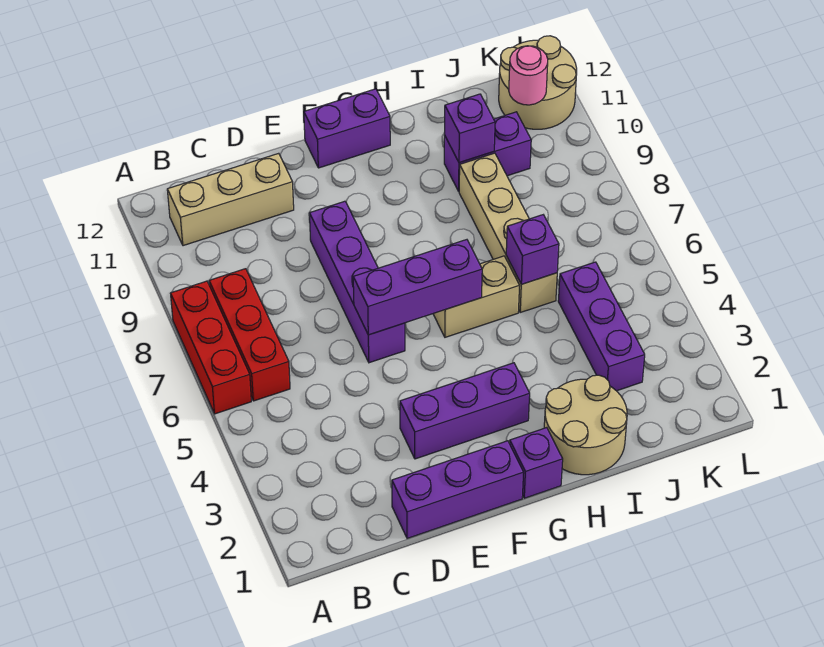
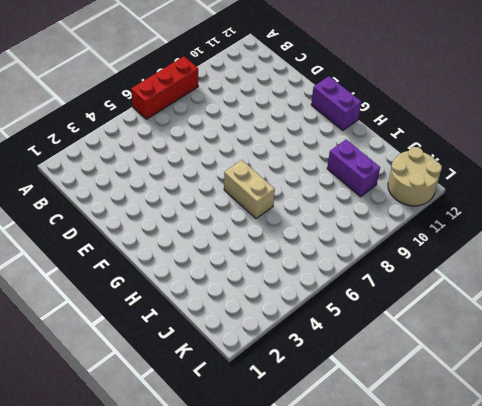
none -> red brick B6:B8 level 1
none -> tan brick B11:D11 level 1
none -> purple brick D1:F1 level 1

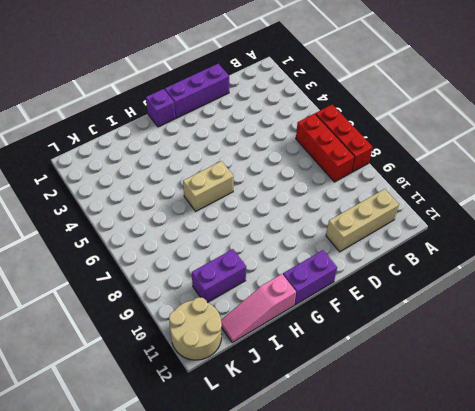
pink slope H12:J12 level 1 top H -> none
none -> purple brick E3:G3 level 1
none -> purple brick E6:E9 level 1
none -> tan round brick H1:I2 level 1

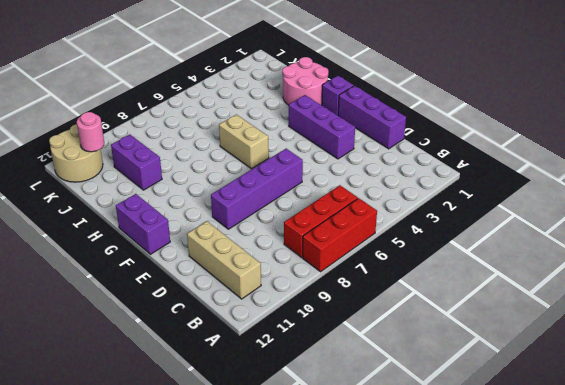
pink round brick H1:I2 level 1 -> tan round brick H1:I2 level 1
none -> tan brick I6:I9 level 1
none -> purple brick J3:J5 level 1
none -> purple brick E6:G6 level 2

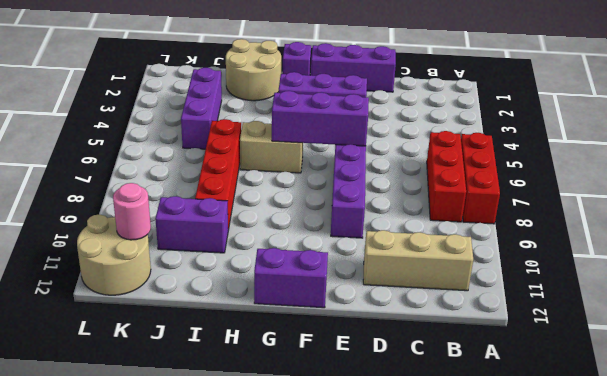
red brick I6:I9 level 1 -> tan brick I6:I9 level 1
none -> purple brick I6 level 2
none -> purple brick I10 level 2

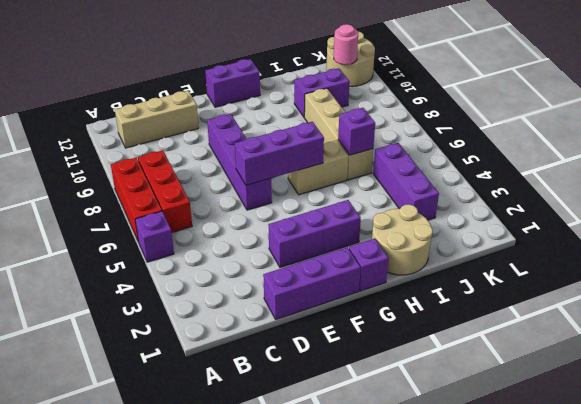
purple brick A5 level 1 -> purple brick I10 level 2

